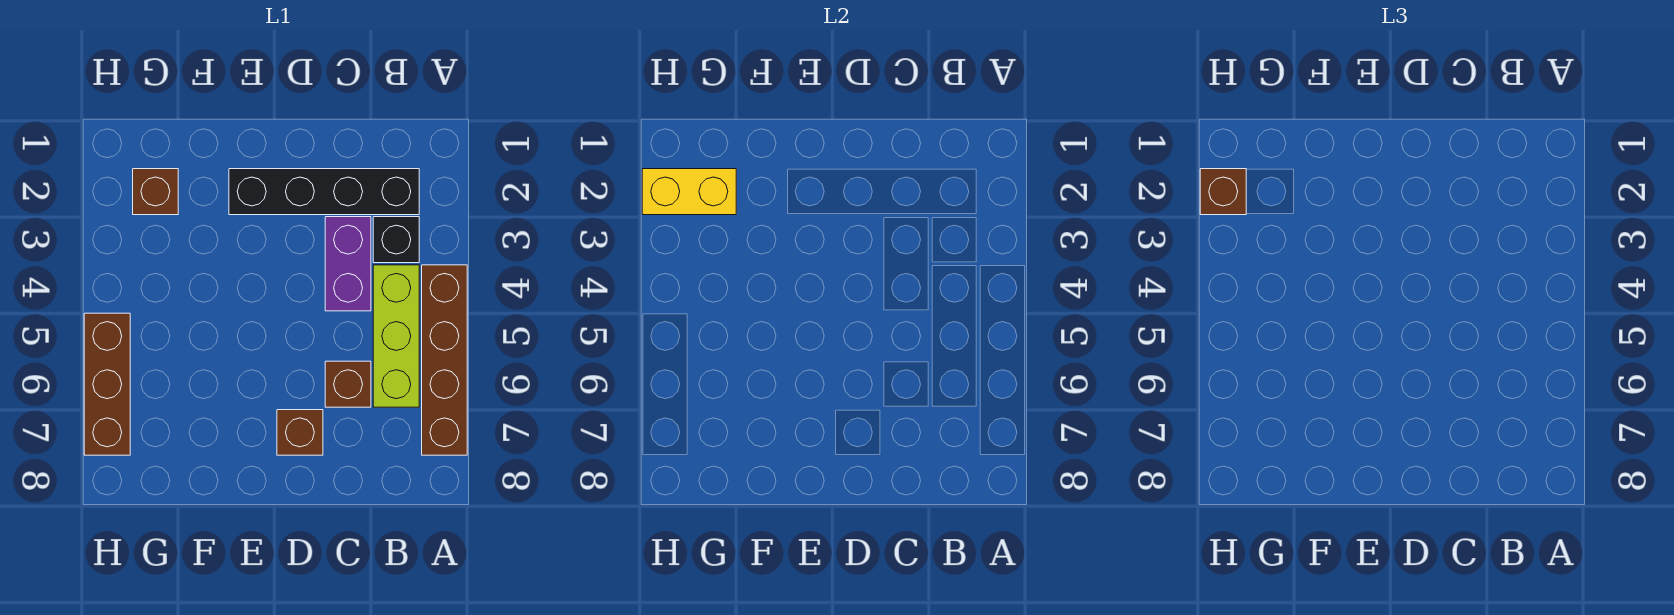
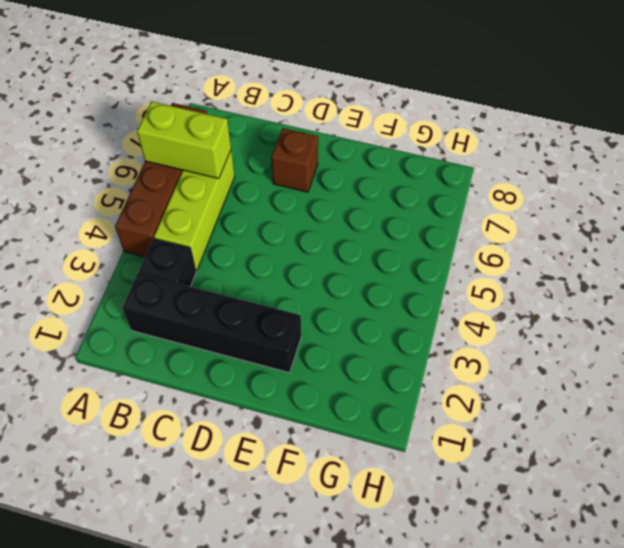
lime brick A6:B6 level 2 -> none
none -> purple brick C3:C4 level 1
none -> brown brick C6 level 1

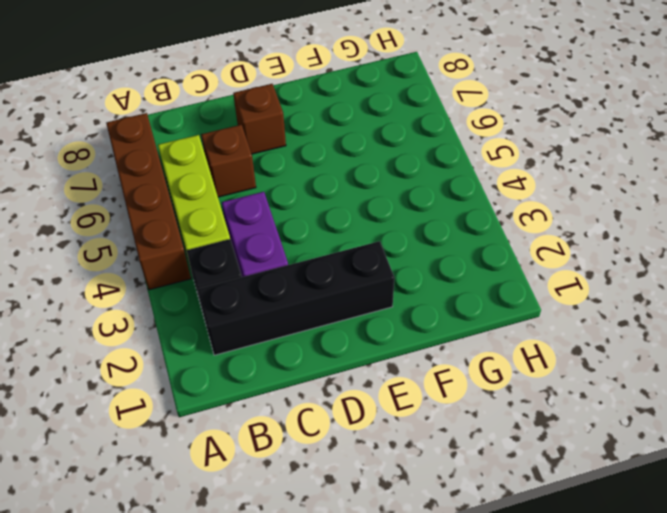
none -> brown brick G2 level 1
none -> brown brick H5:H7 level 1

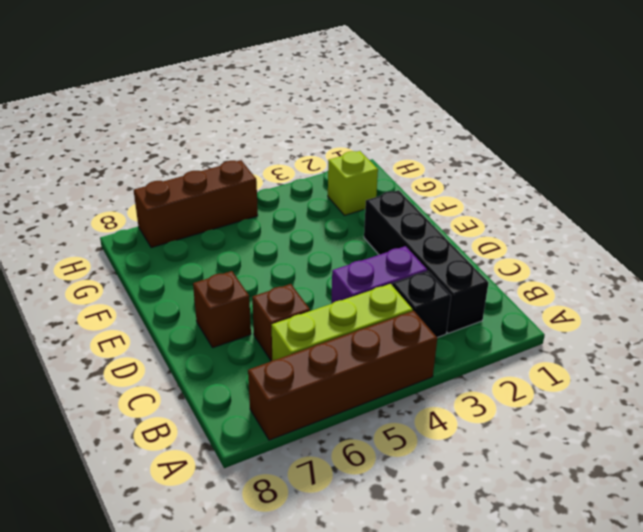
lime brick G2 level 1 -> brown brick G2 level 1
none -> yellow brick G2:H2 level 2
none -> brown brick H2 level 3

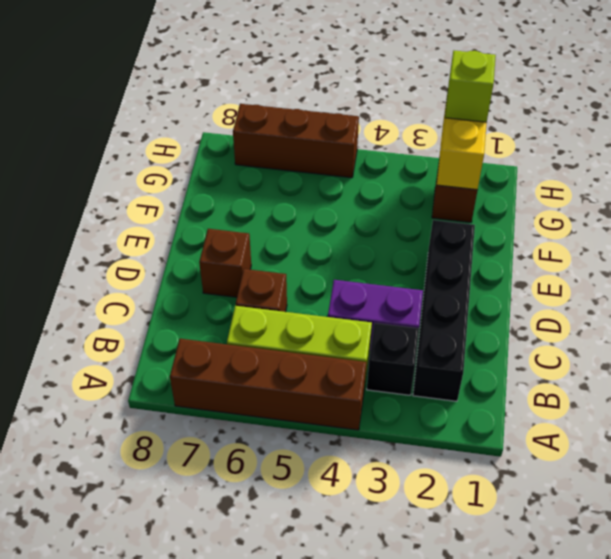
lime brick H2 level 3 -> brown brick H2 level 3

